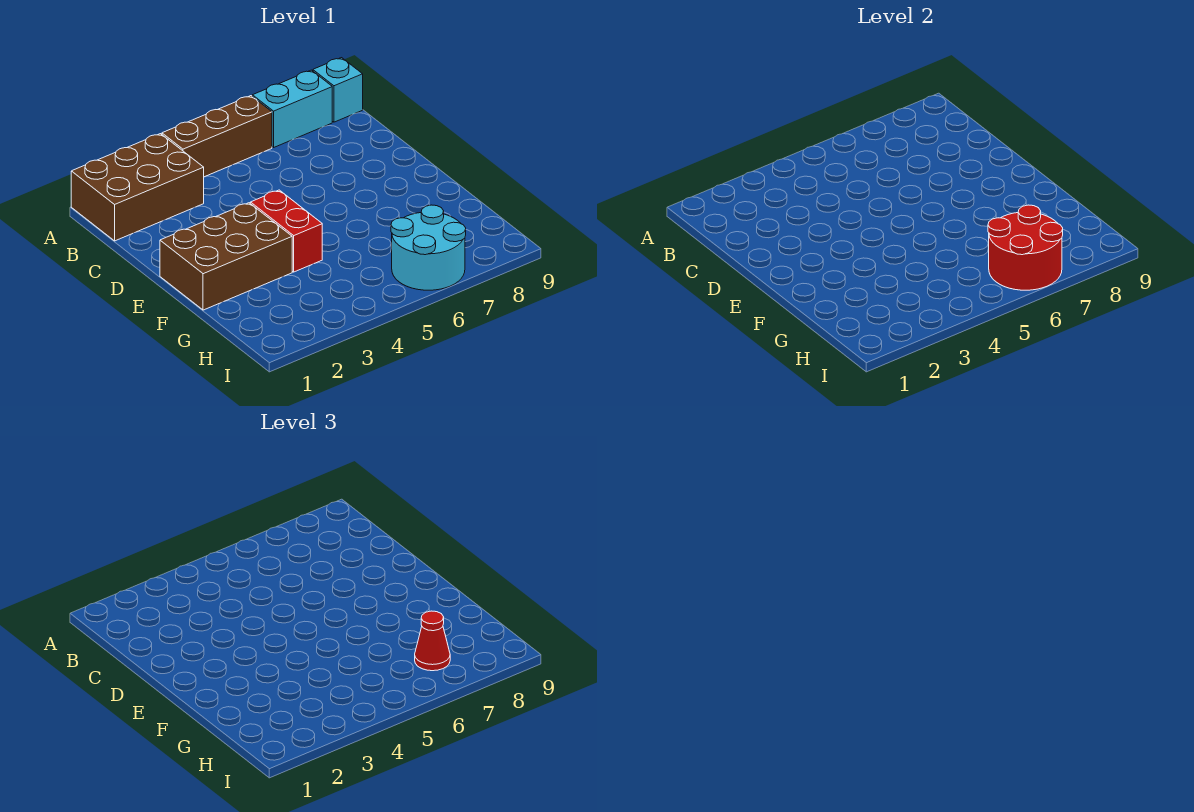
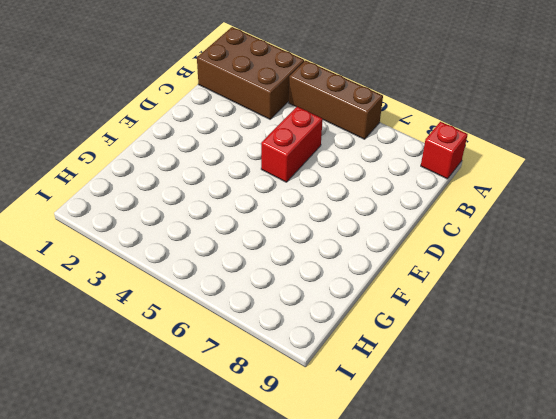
red brick A9 level 1 -> cyan brick A9 level 1
red brick C5:D5 level 1 -> red brick E4:F4 level 1
none -> cyan brick A7:A8 level 1
none -> brown brick E1:F3 level 1

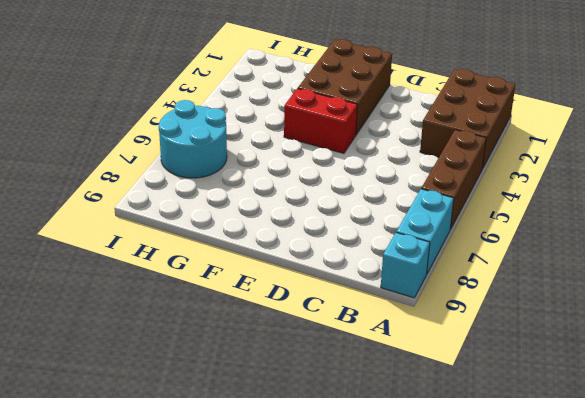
none -> red round brick H6:I7 level 2
none -> red cone H7 level 3

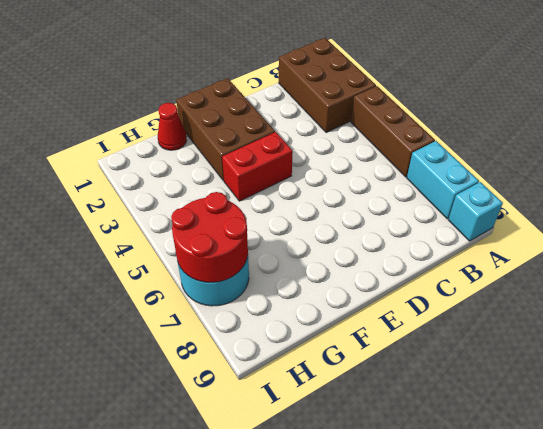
red cone G1 level 1 -> red cone H7 level 3

